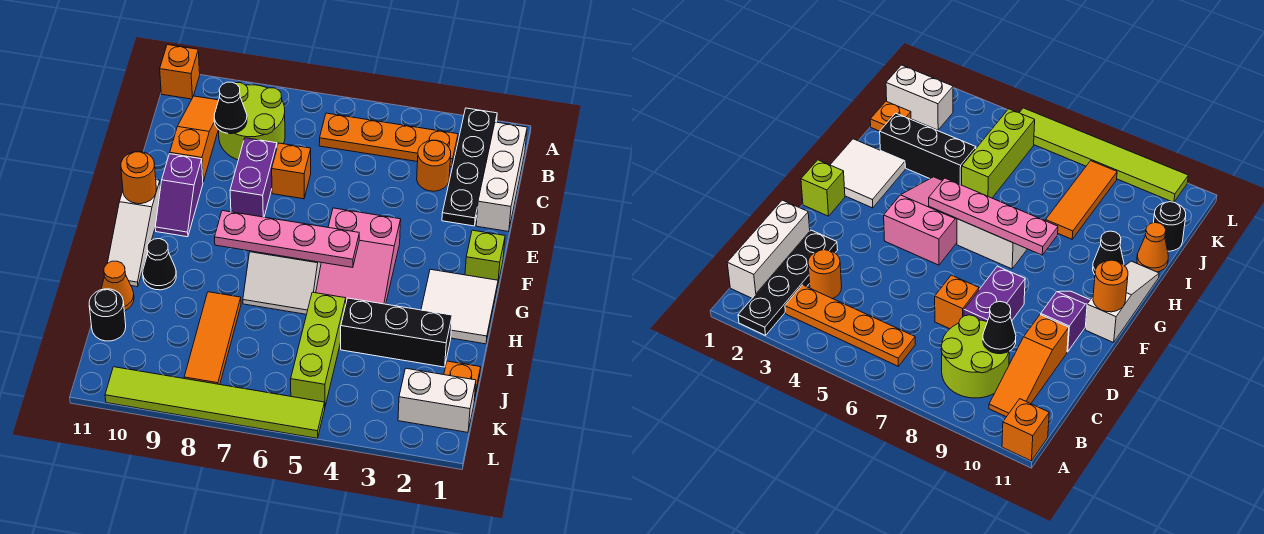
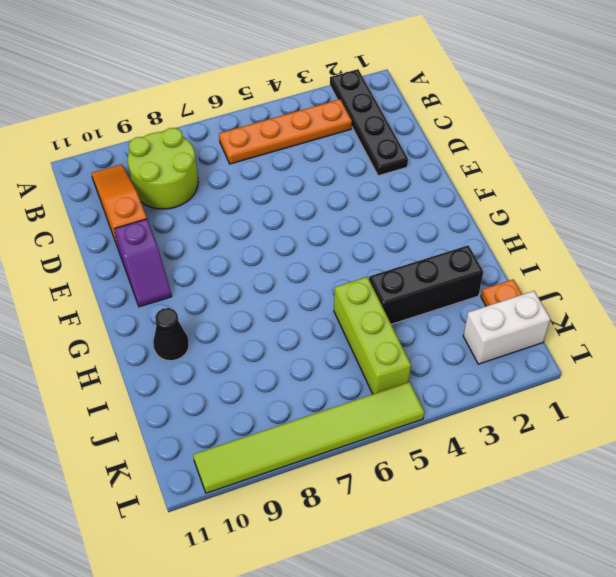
none -> orange brick A11 level 1
none -> white brick B1:D1 level 1
none -> orange round brick C3 level 1

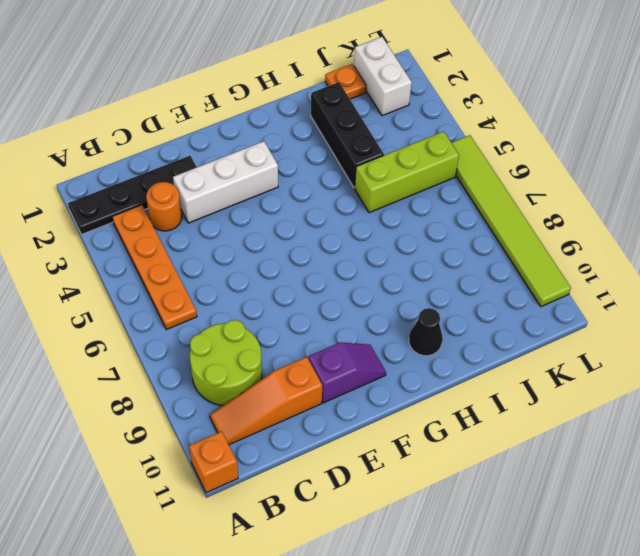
white brick D3:F3 level 1 -> white brick B1:D1 level 1
none -> orange brick D7 level 1
none -> purple brick D8:E8 level 1
none -> lime brick F1 level 1

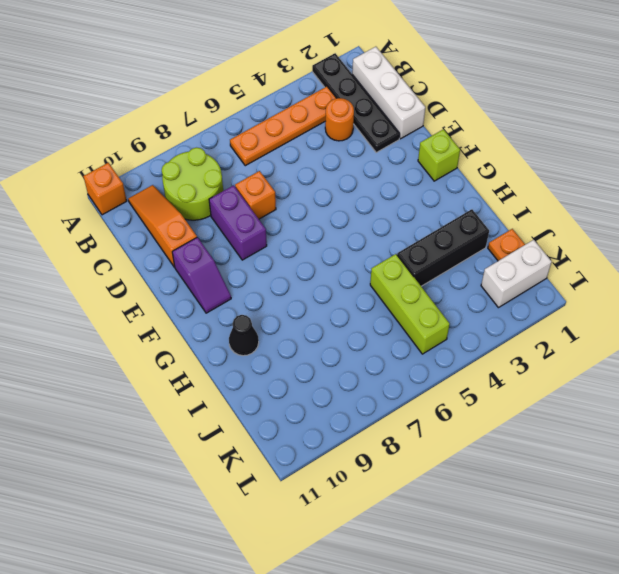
none -> pink slope F4:H5 level 1 top F
none -> white slope F11:H11 level 1 top F
none -> white tile G1:H2 level 1

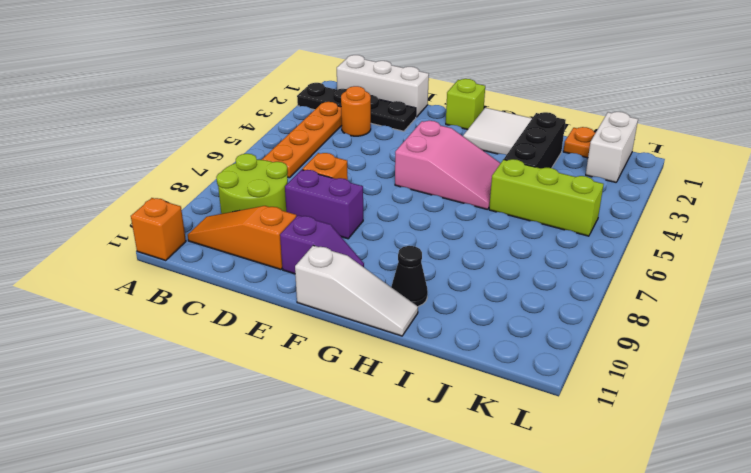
none -> white slope G6:H7 level 1 top G
none -> orange tile I8:K8 level 1
none -> orange cone I11 level 1

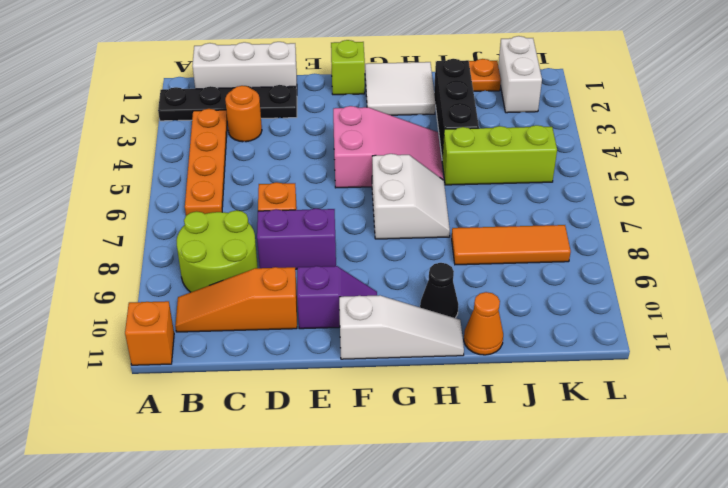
none -> black round brick J11 level 1
none -> lime tile L5:L10 level 1
none -> black cone C9 level 2

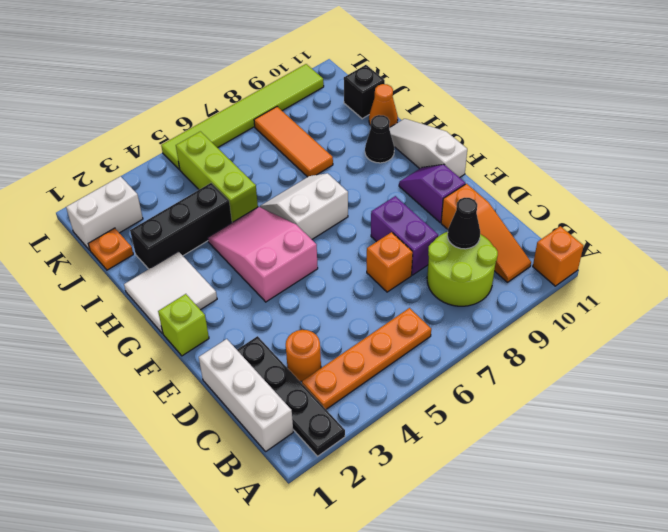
black brick J11 level 1 -> black round brick J11 level 1
none -> orange round brick F11 level 2
none -> pink plate G5:G8 level 2

